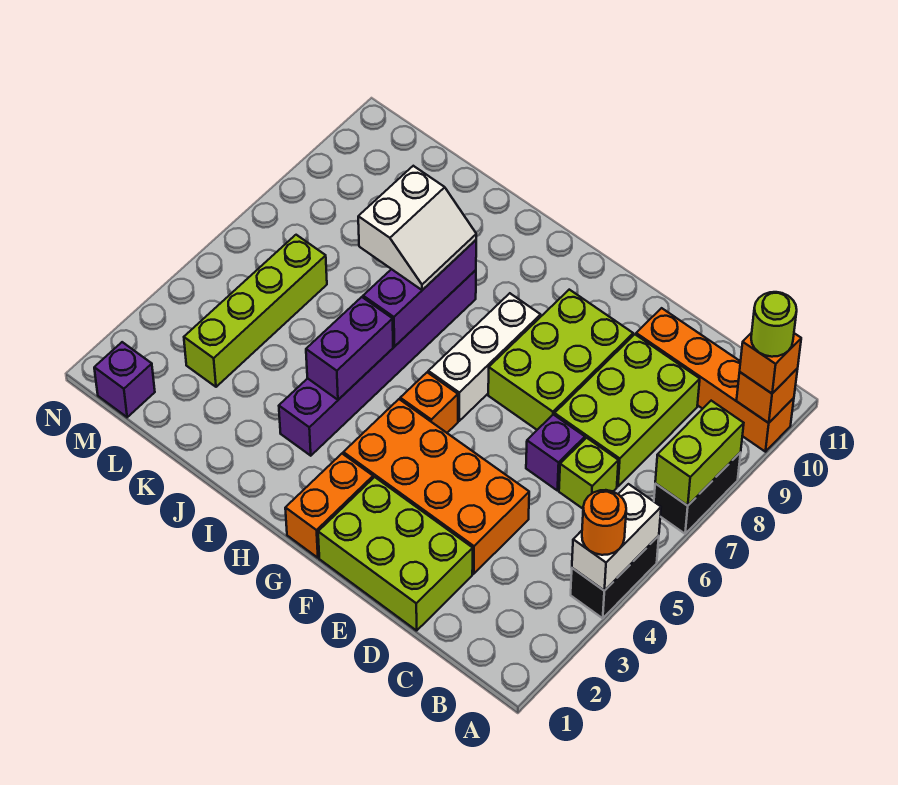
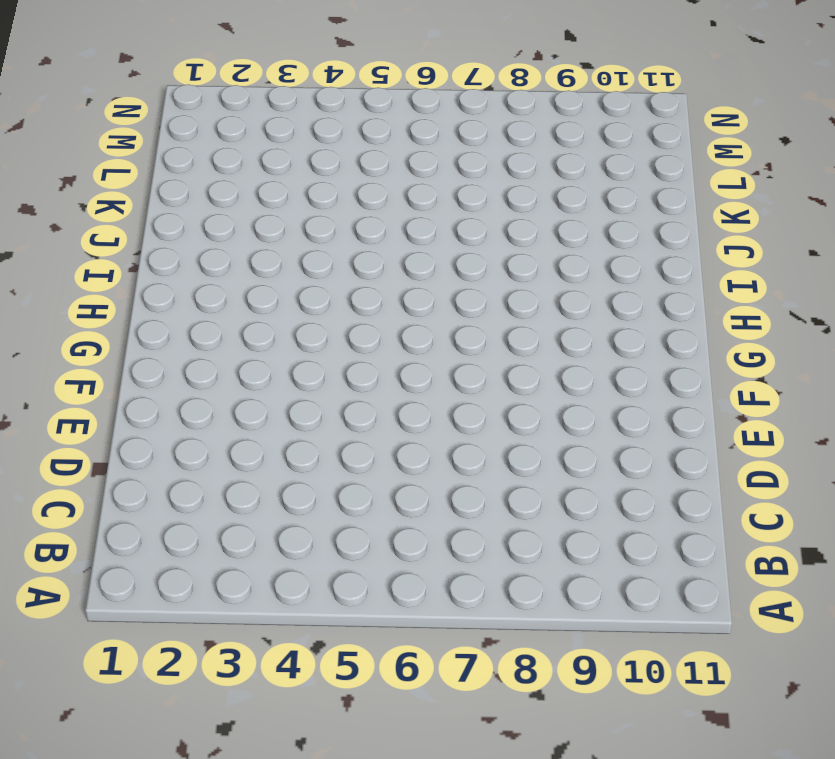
none -> black brick A4:A5 level 1
none -> black brick A7:A8 level 1
none -> orange brick A10:D10 level 1

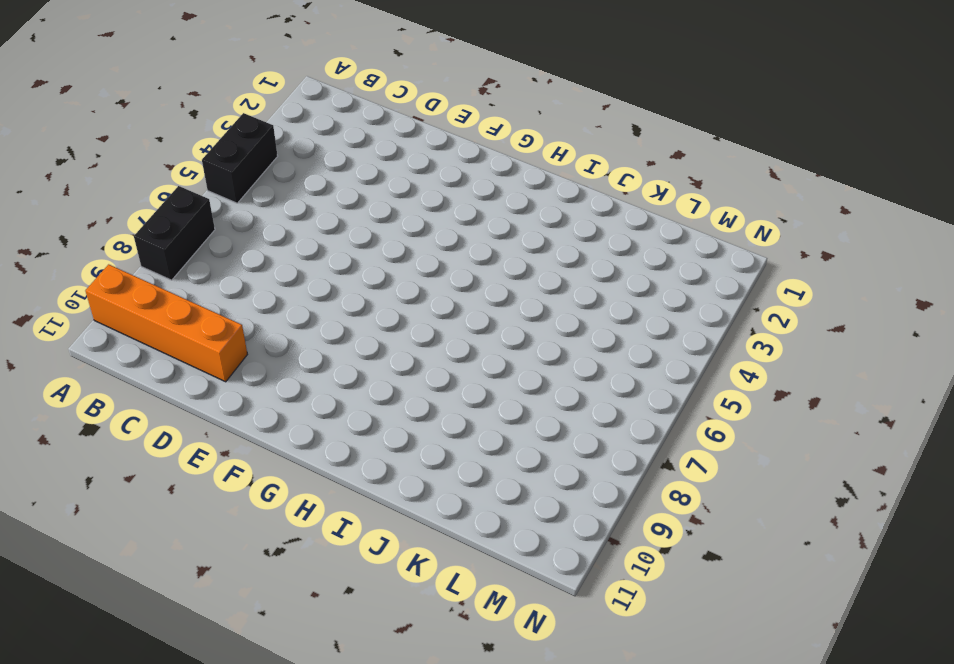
none -> lime brick C6 level 1
none -> lime brick C7:D9 level 1
none -> lime brick D1:F2 level 1

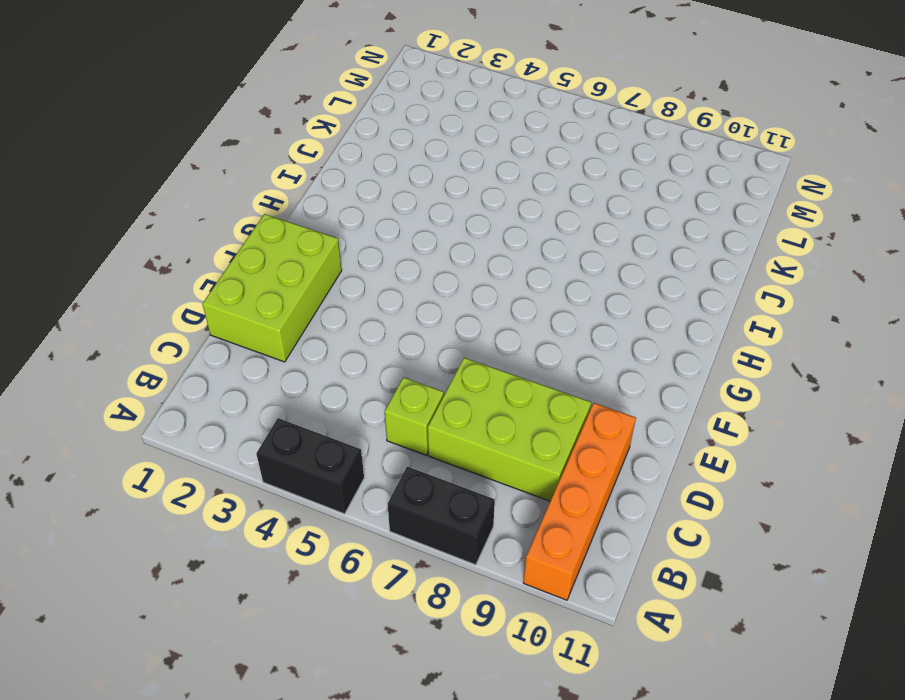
none -> orange brick D3:G4 level 1
none -> purple brick D6 level 1
none -> lime brick E7:F9 level 1

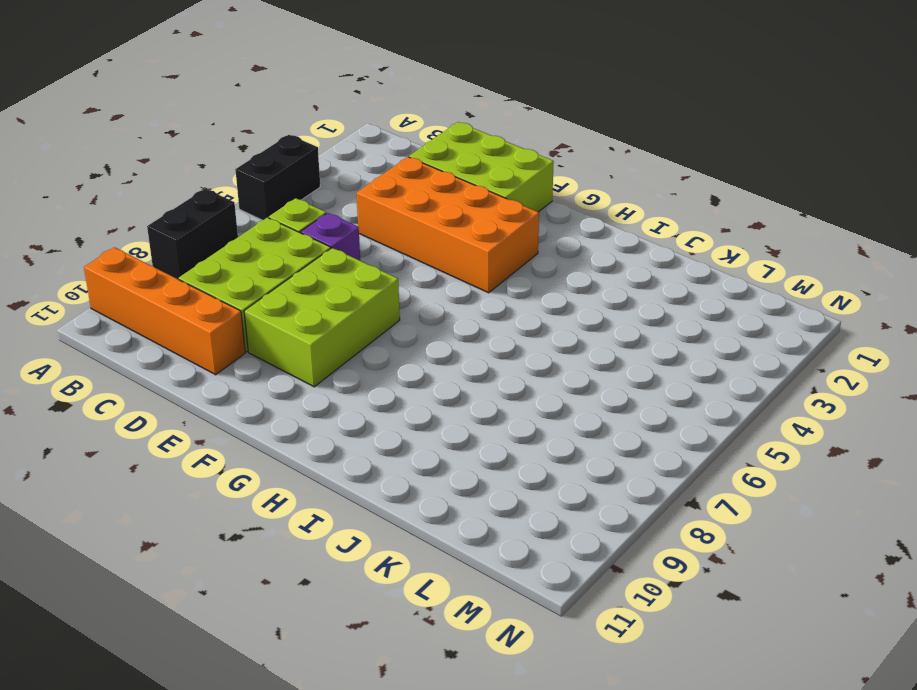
none -> orange brick G1:G2 level 1
none -> orange brick G5 level 1
none -> white brick G6:G8 level 1

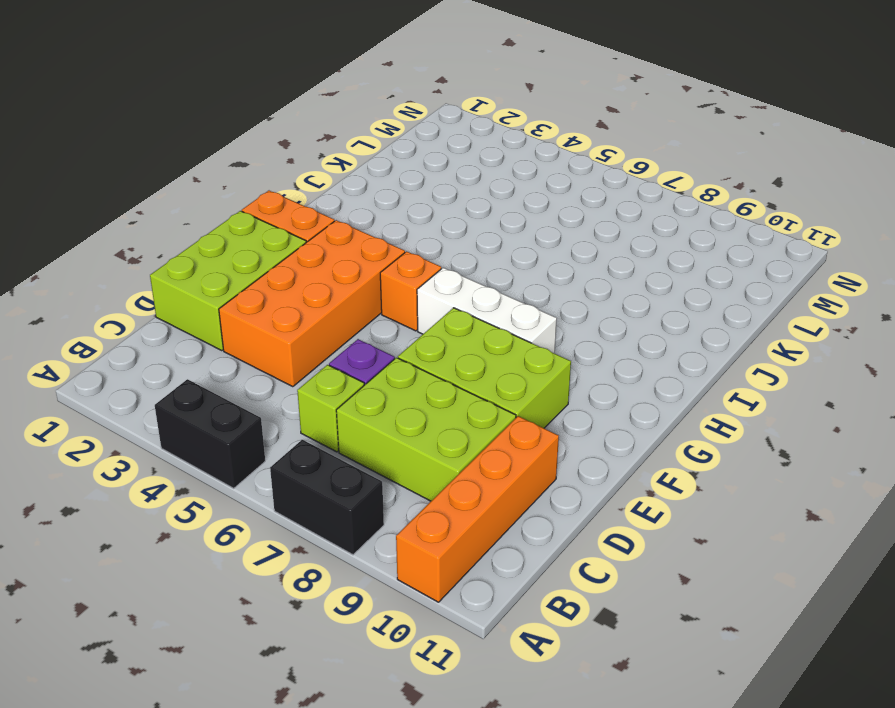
none -> purple brick I3:I8 level 1
none -> lime brick L3:L6 level 1
none -> purple brick M1 level 1

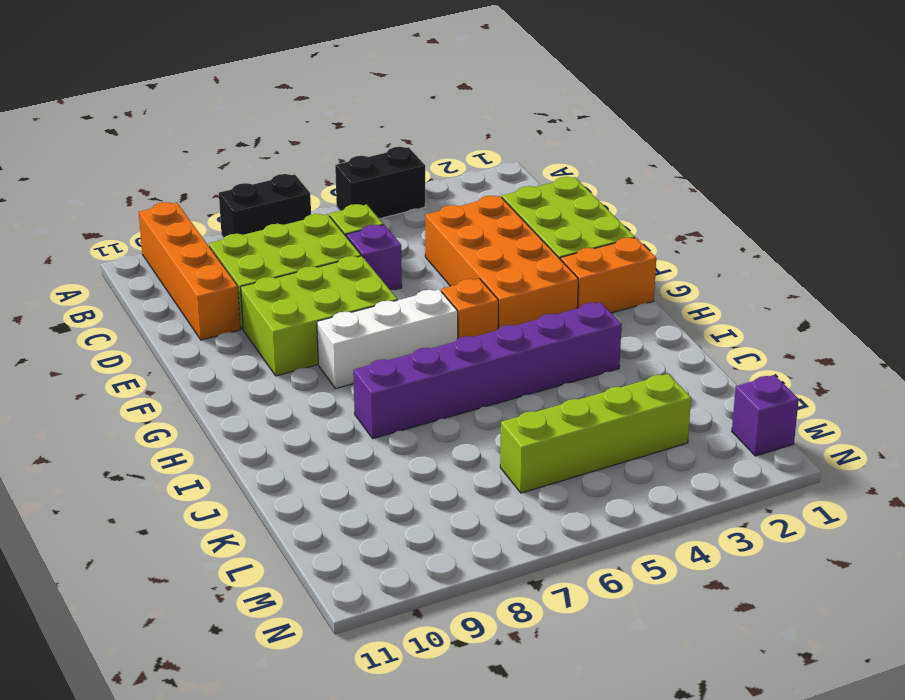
none -> white brick A4:A5 level 2
none -> lime brick A7:A8 level 2
none -> orange brick A10 level 2

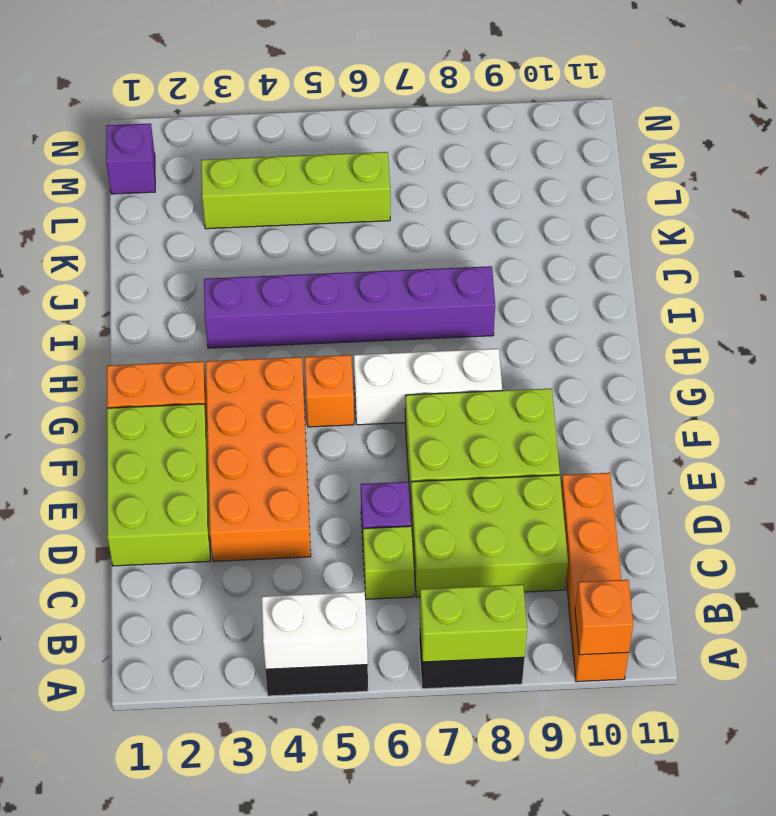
none -> purple brick I4:I5 level 2
none -> purple brick I6:I8 level 2
none -> orange round brick A4 level 3

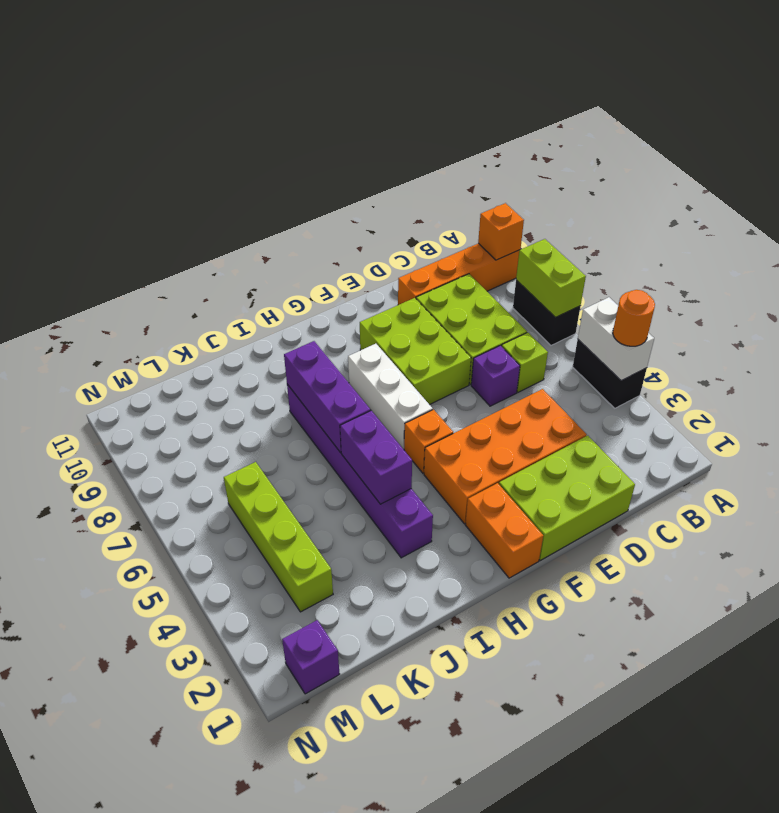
none -> orange brick A10 level 3
none -> white slope I7:J8 level 3 top J
none -> lime round brick A10 level 4

